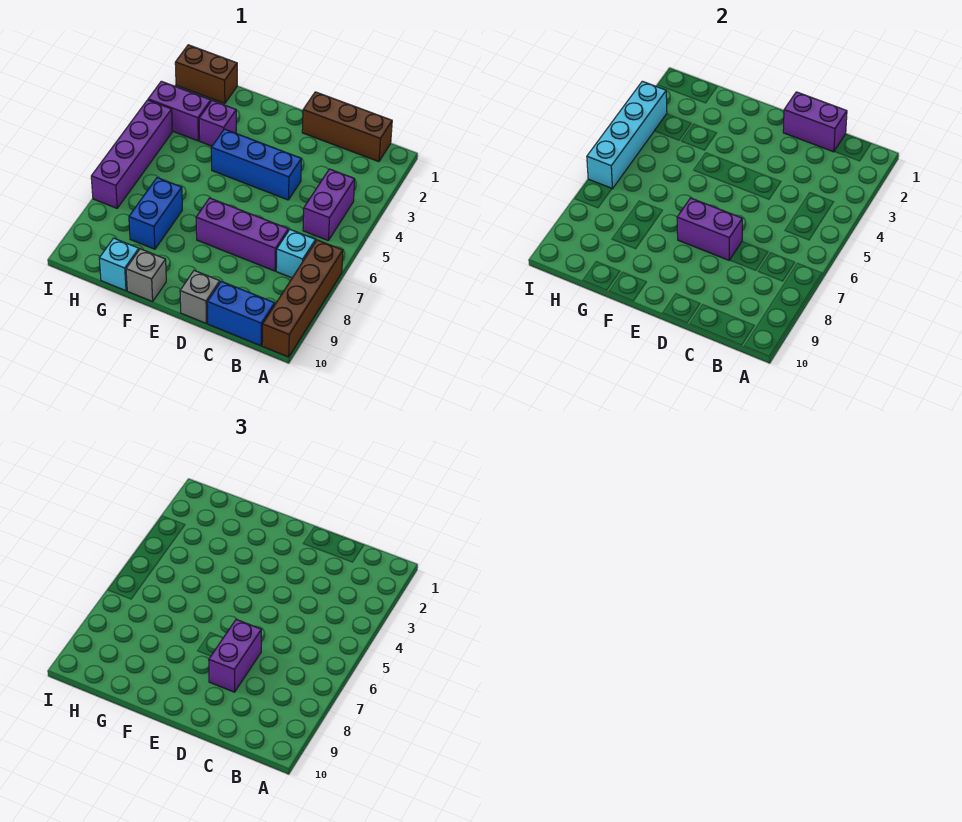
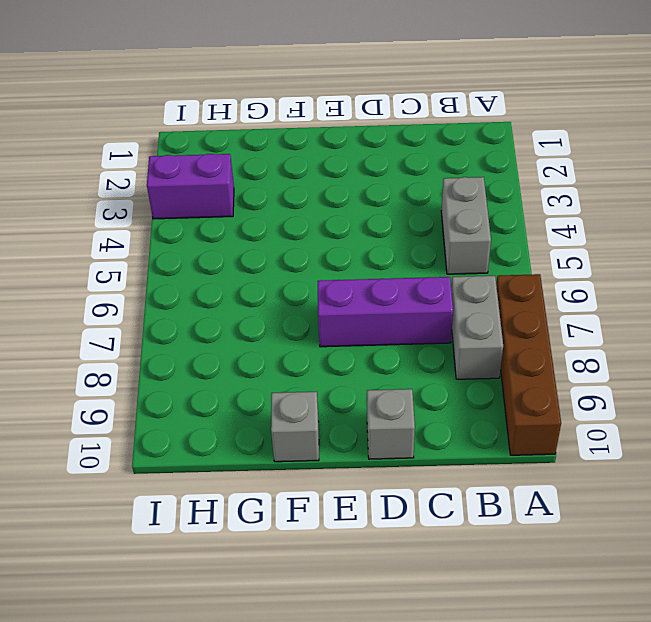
grey brick B4:B5 level 1 -> purple brick B4:B5 level 1
grey brick B7:B8 level 1 -> cyan brick B7 level 1
none -> brown brick B1:D1 level 1
none -> blue brick B10:C10 level 1
none -> blue brick D4:F4 level 1

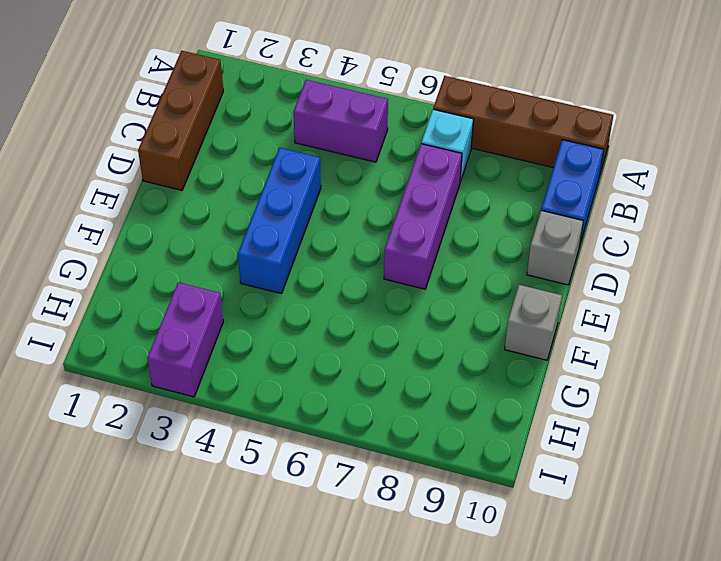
none -> purple brick G3 level 1
none -> blue brick G7:G8 level 1
none -> cyan brick G10 level 1

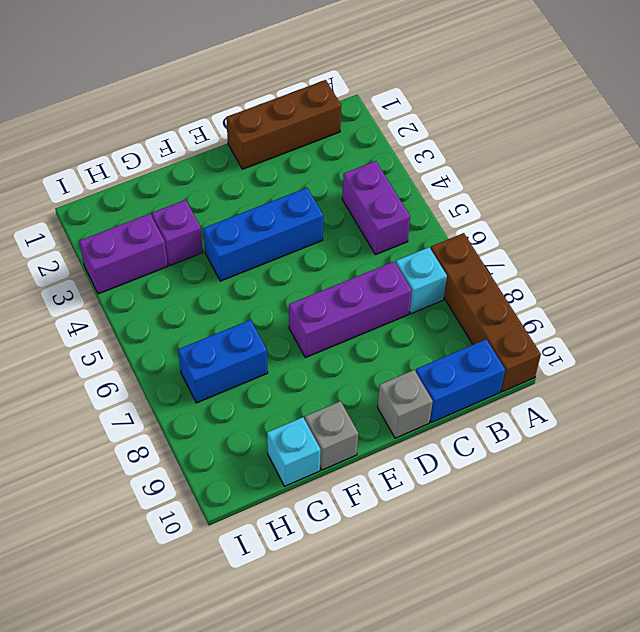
blue brick G7:H7 level 1 -> blue brick G7:G8 level 1
none -> brown brick H1:I1 level 1
none -> purple brick I4:I7 level 1
none -> purple brick C1:D1 level 2

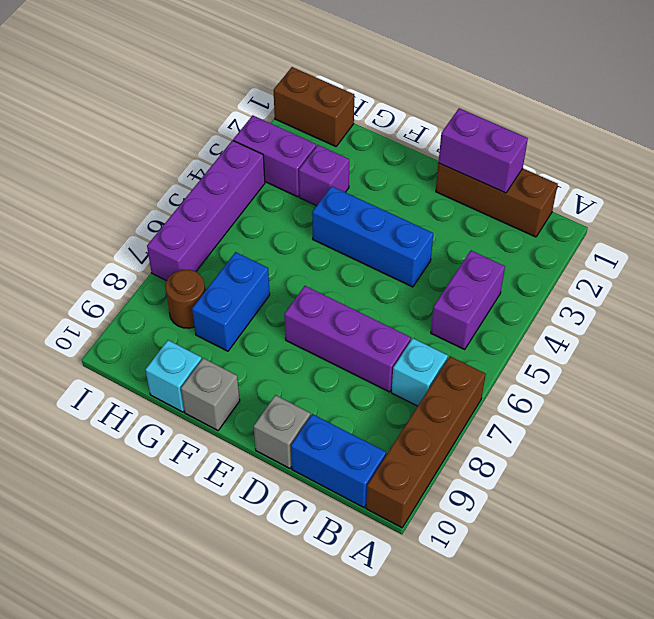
brown round brick H8 level 1 -> none
none -> purple brick D7:E7 level 2
none -> cyan brick I3:I6 level 2
none -> purple brick D7:D8 level 3

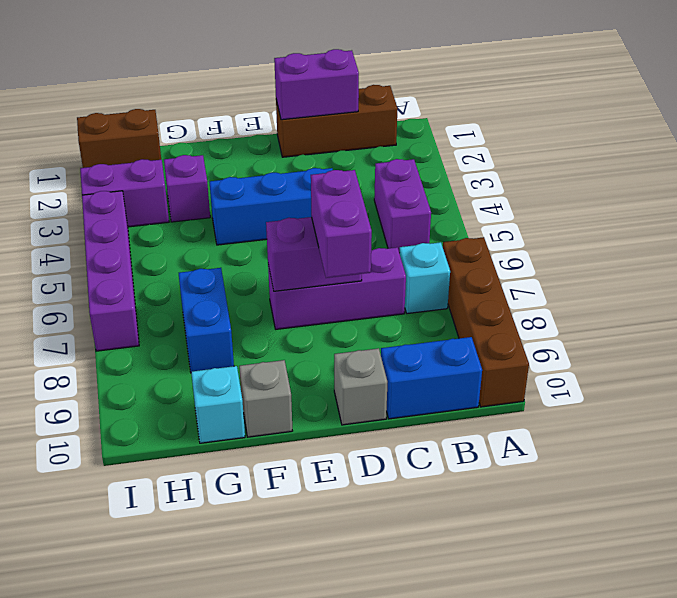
none -> cyan brick I3:I6 level 2

